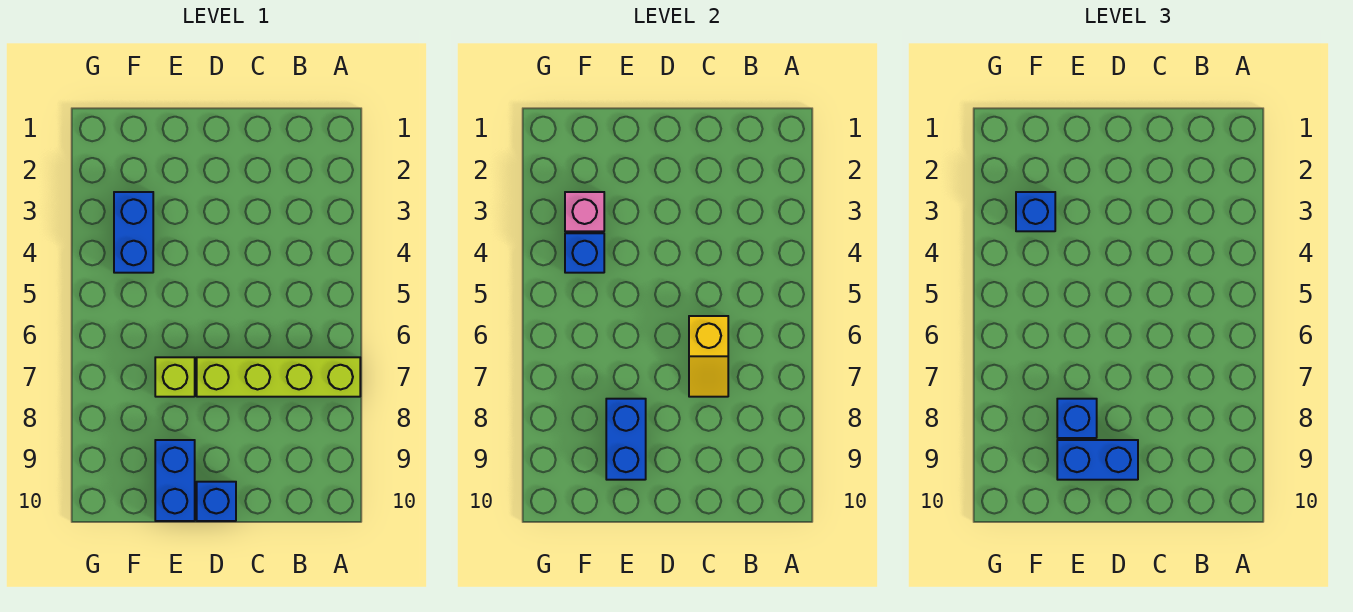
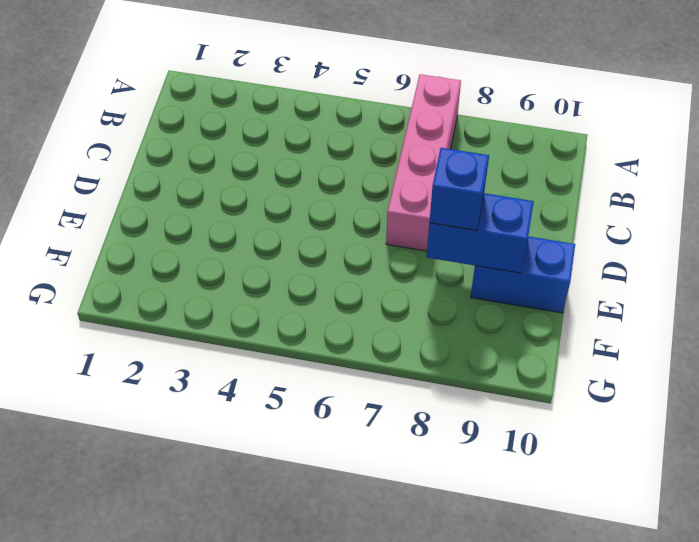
pink brick A7:D7 level 1 -> lime brick A7:D7 level 1
none -> blue brick D10 level 1
none -> lime brick E7 level 1
none -> blue brick F3:F4 level 1

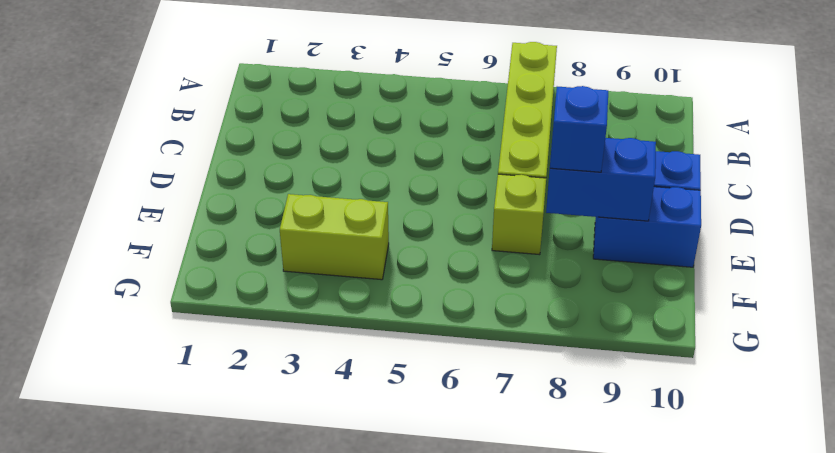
lime brick F3:F4 level 1 -> blue brick F3:F4 level 1
none -> yellow slope C6:C7 level 2 top 6
none -> pink brick F3 level 2
none -> blue brick F4 level 2

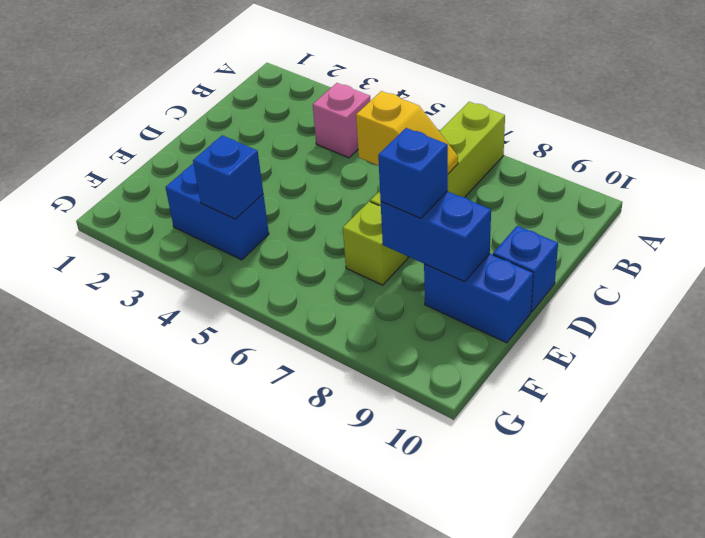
pink brick B4 level 1 -> pink brick F3 level 2
none -> blue brick D9:E9 level 3
none -> blue brick F3 level 3

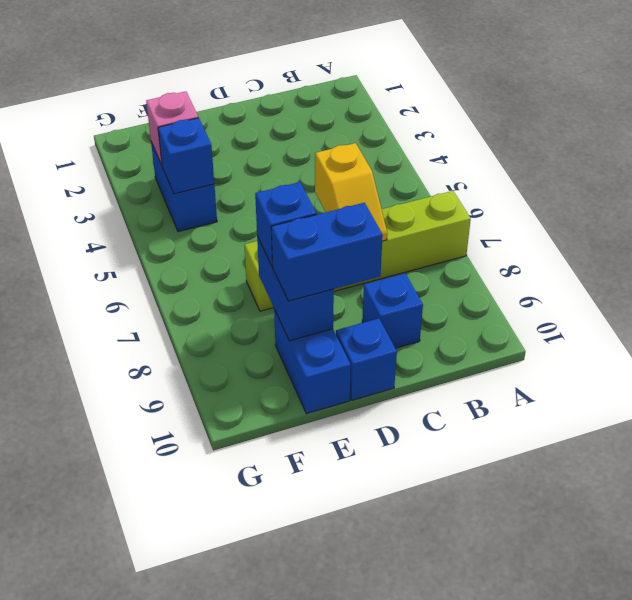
blue brick C9 level 1 -> blue brick F3 level 3

